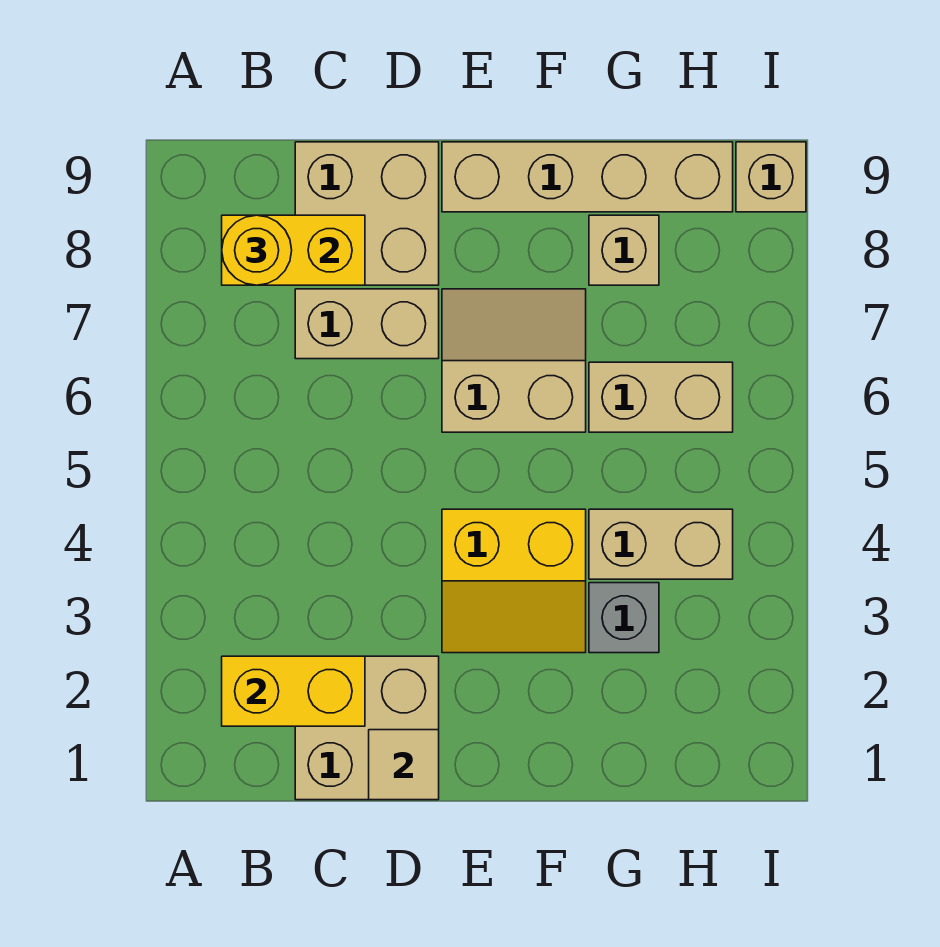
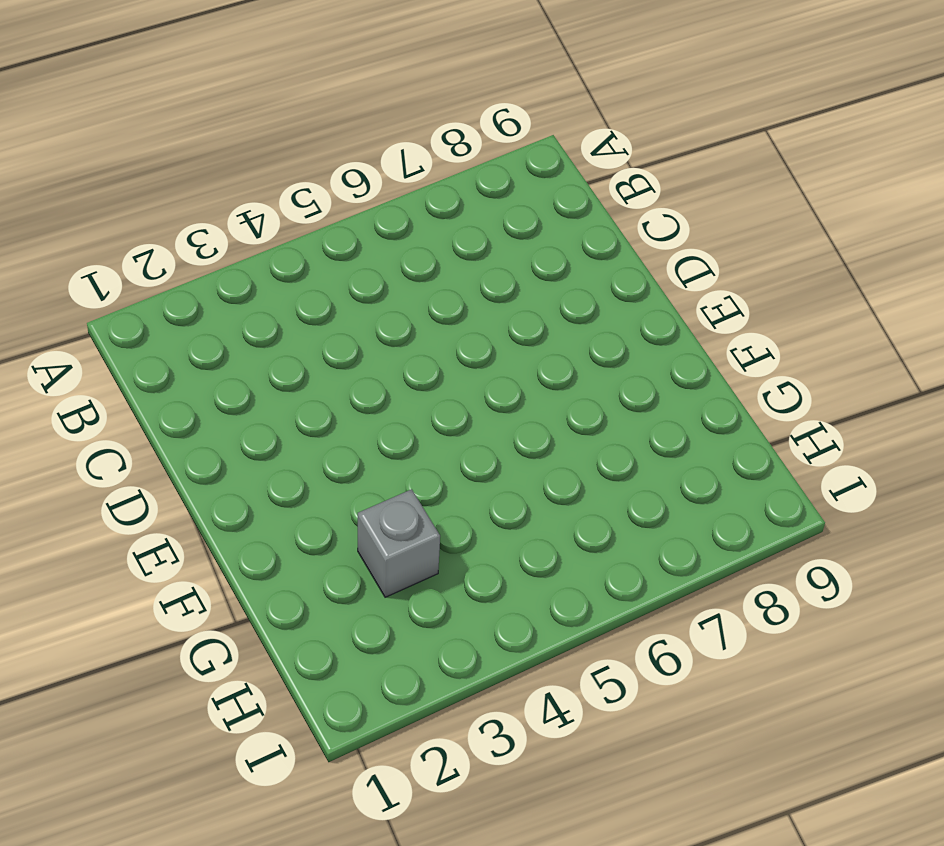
none -> tan brick C1:D2 level 1
none -> tan brick C7:D7 level 1
none -> tan brick C8:D9 level 1

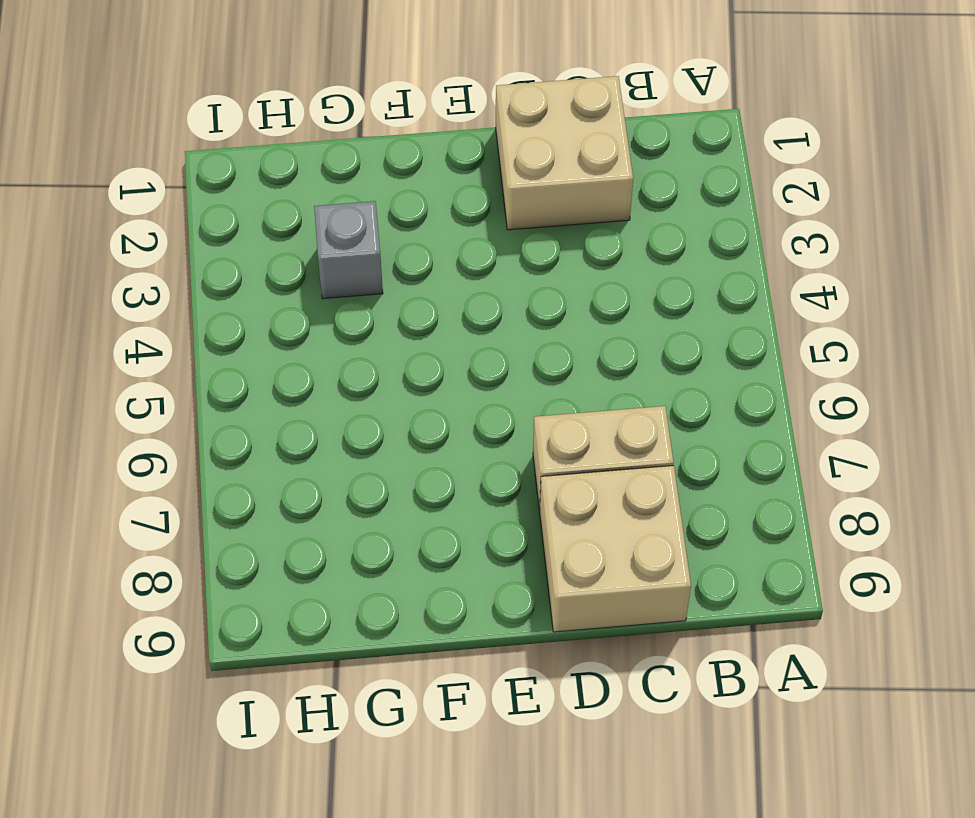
none -> yellow slope E3:F4 level 1 top 4
none -> tan slope E6:F7 level 1 top 6
none -> tan brick E9:H9 level 1

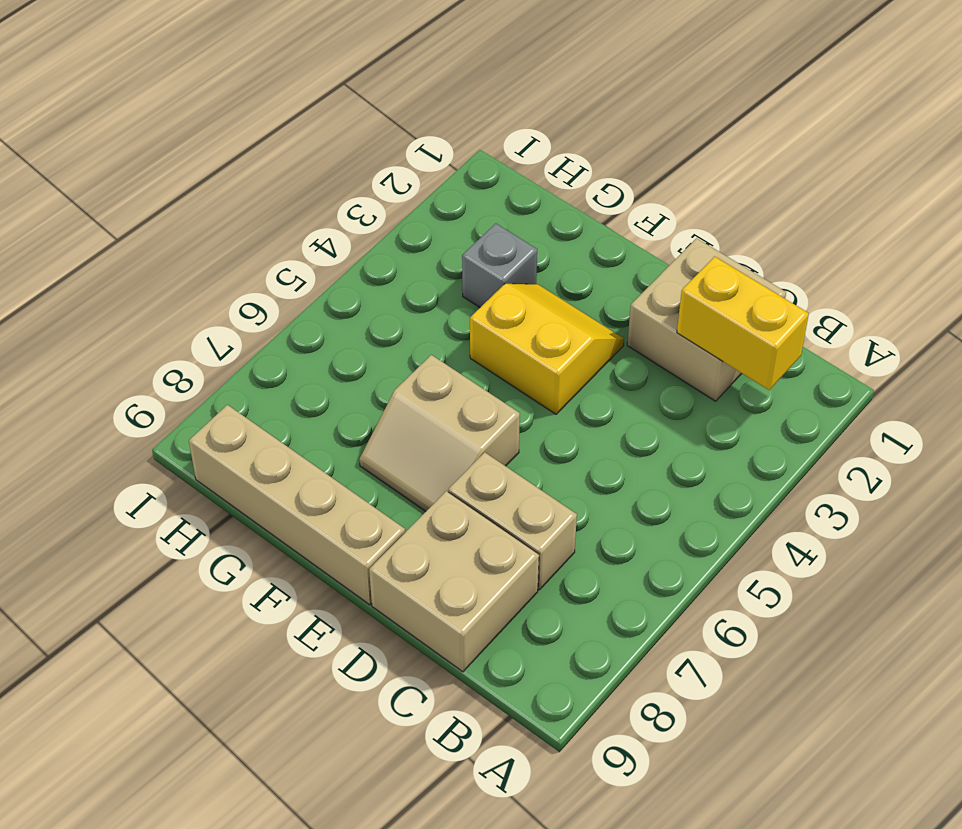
none -> tan brick G4:H4 level 1
none -> tan brick G6:H6 level 1
none -> tan brick G8 level 1

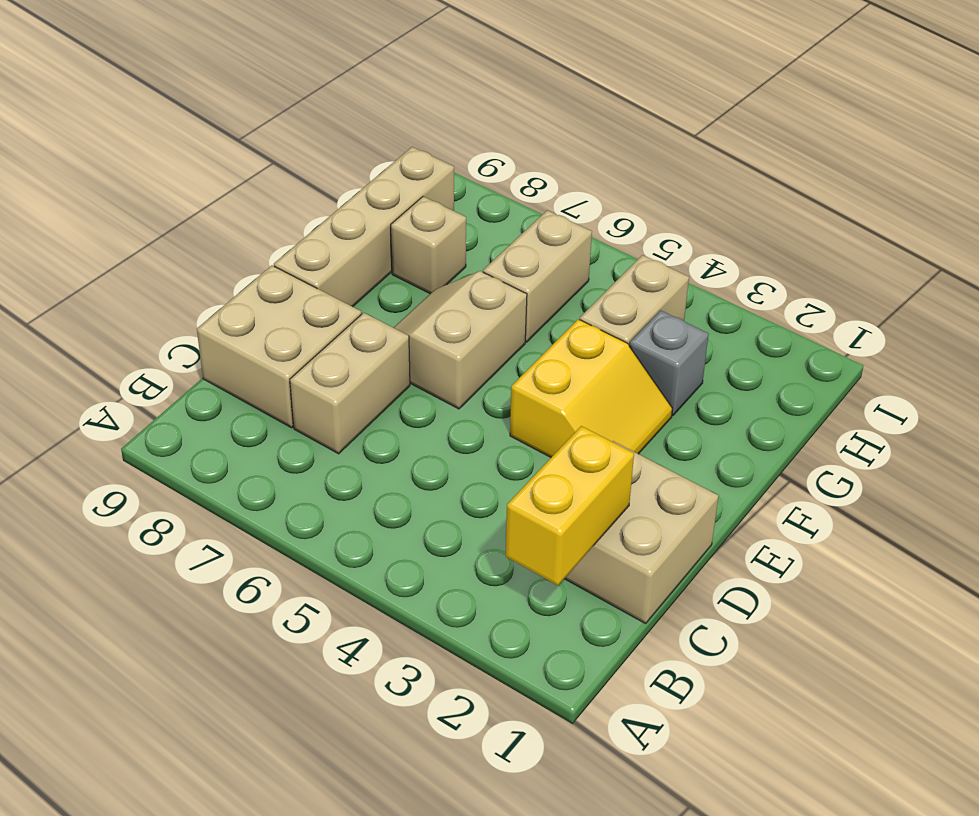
none -> tan brick I9 level 1
none -> yellow brick B8:C8 level 2
none -> tan tile D1 level 2

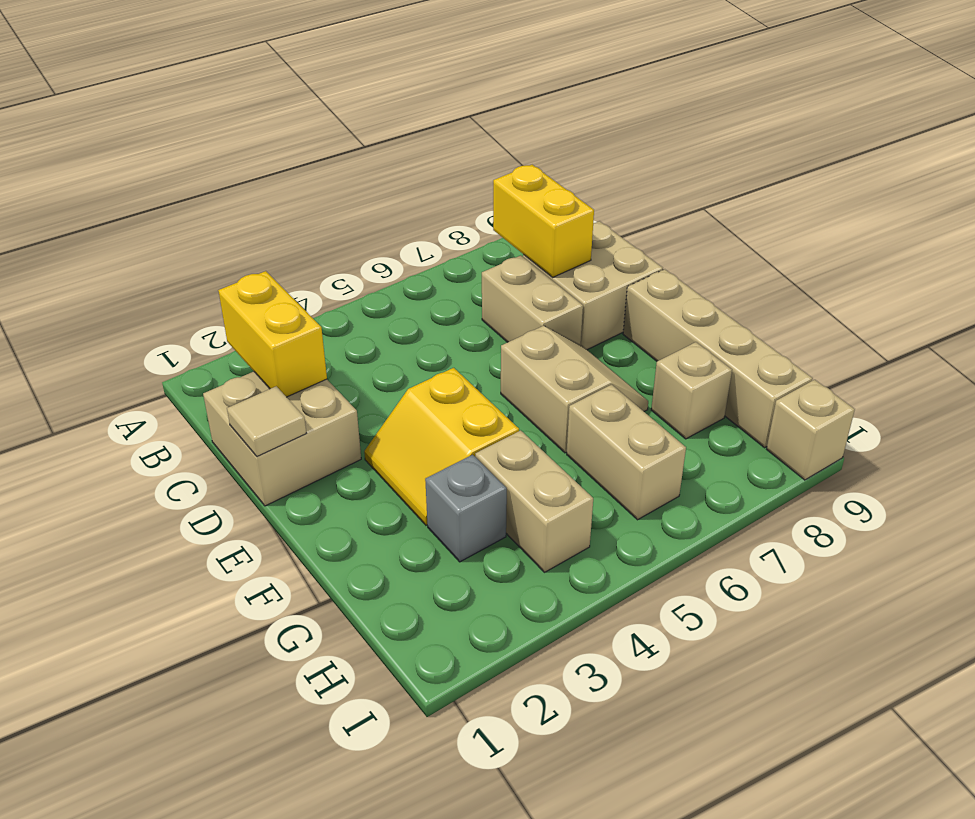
none -> yellow round brick B8 level 3

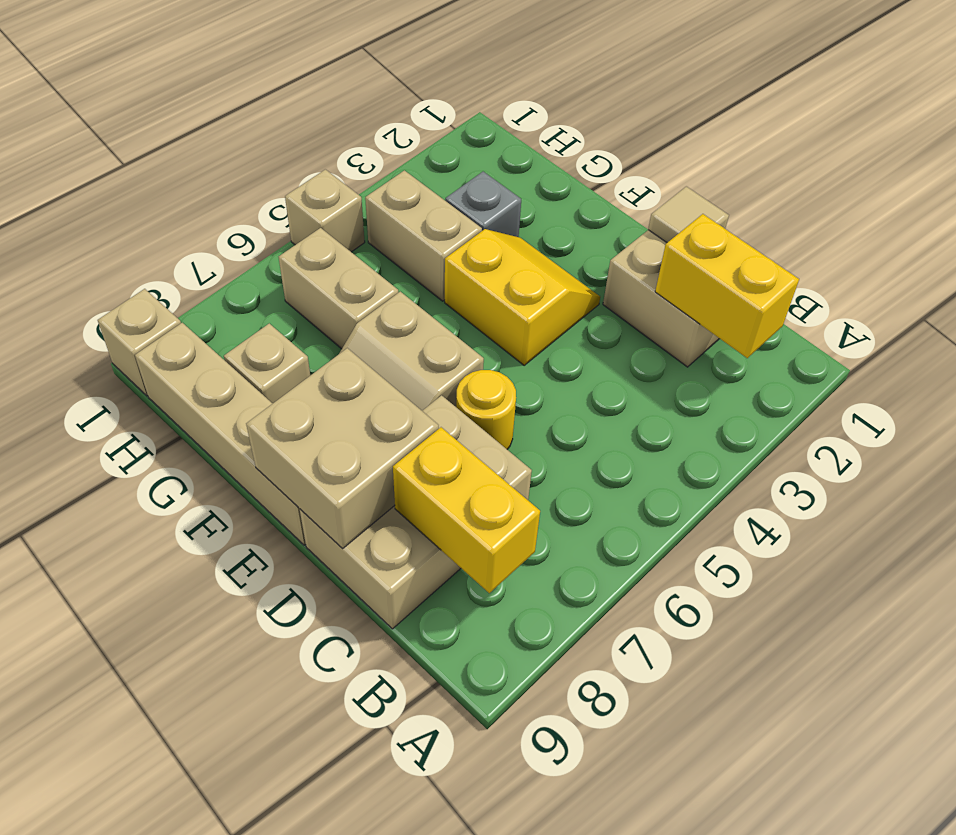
yellow round brick D6 level 1 -> yellow round brick B8 level 3
tan brick D8:E9 level 2 -> none
tan brick I5 level 1 -> none

